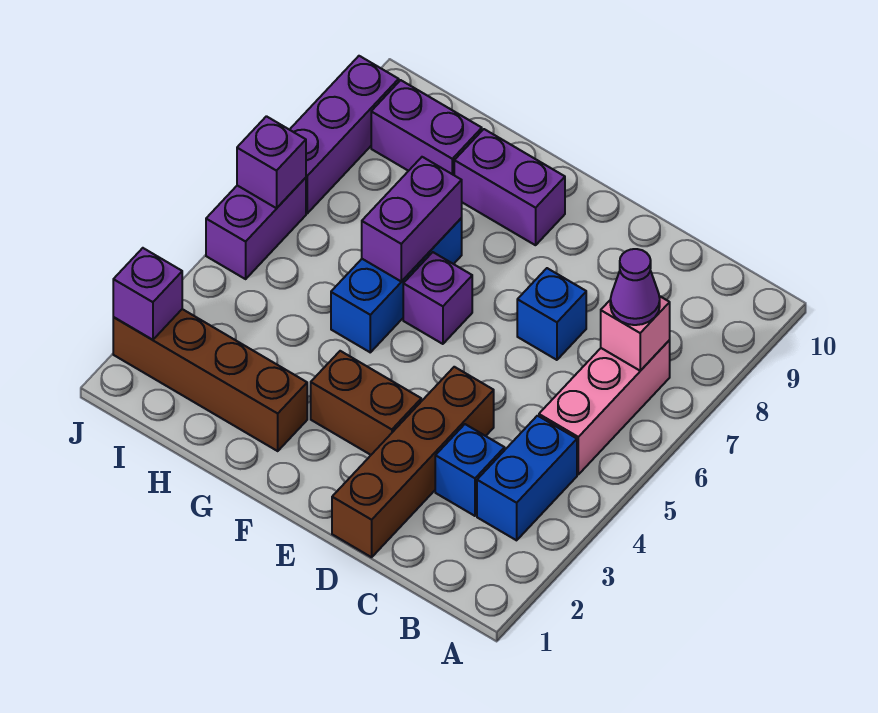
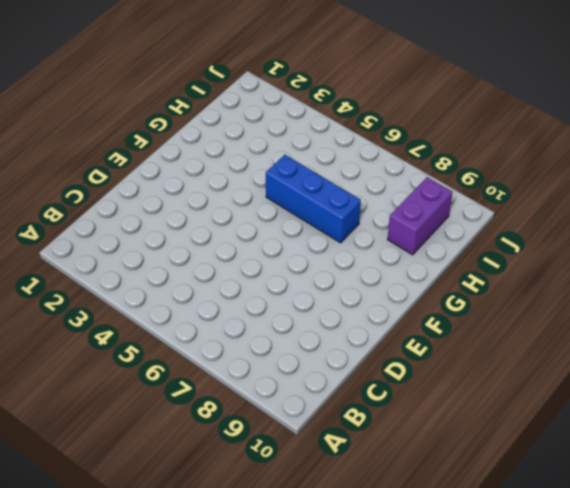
none -> blue brick B3:B4 level 1
none -> pink brick B5:B7 level 1
none -> blue brick C3 level 1

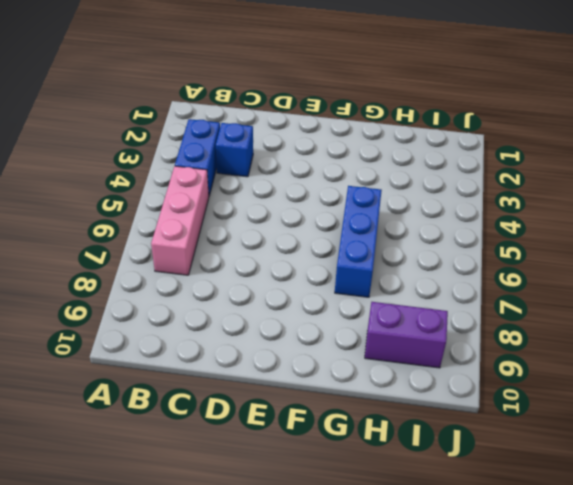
none -> brown brick D1:D4 level 1
none -> blue brick D7 level 1
none -> brown brick E3:F3 level 1

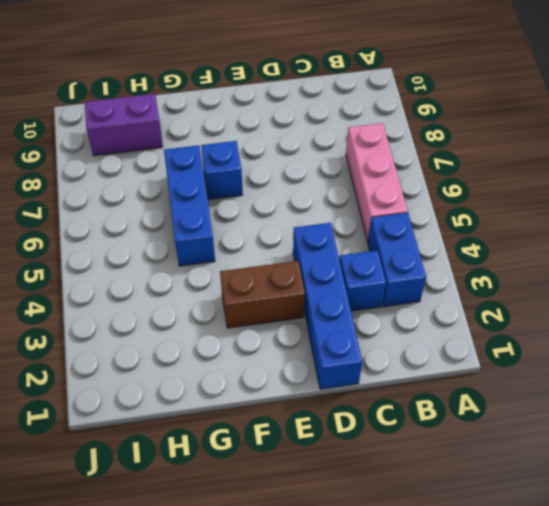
blue brick D1:D4 level 1 -> brown brick D1:D4 level 1
blue brick F7 level 1 -> blue brick D7 level 1
none -> purple brick F6 level 1
none -> purple brick F9:G9 level 1
none -> brown brick G2:J2 level 1

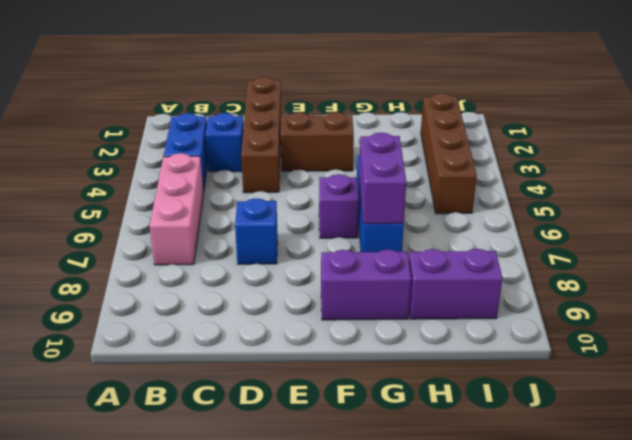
brown brick I2:I5 level 1 -> brown brick G2:J2 level 1
none -> purple brick J5:J6 level 1
none -> purple brick J7:J9 level 1
none -> pink brick B7 level 2

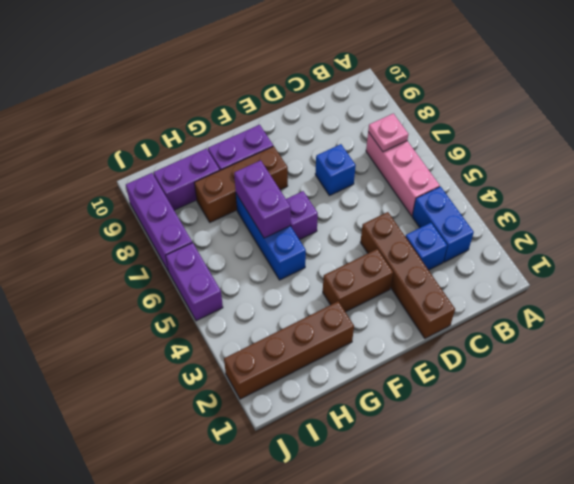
pink plate B7 level 2 -> pink brick B7 level 2
brown brick F8:H8 level 1 -> none
none -> purple brick J2 level 2
none -> purple brick J6 level 2
none -> purple cone B7 level 3

